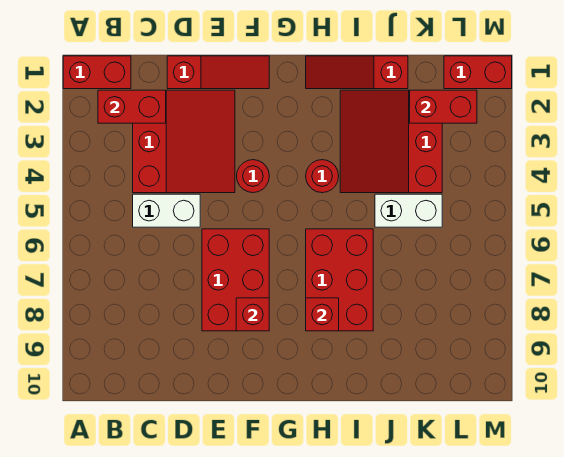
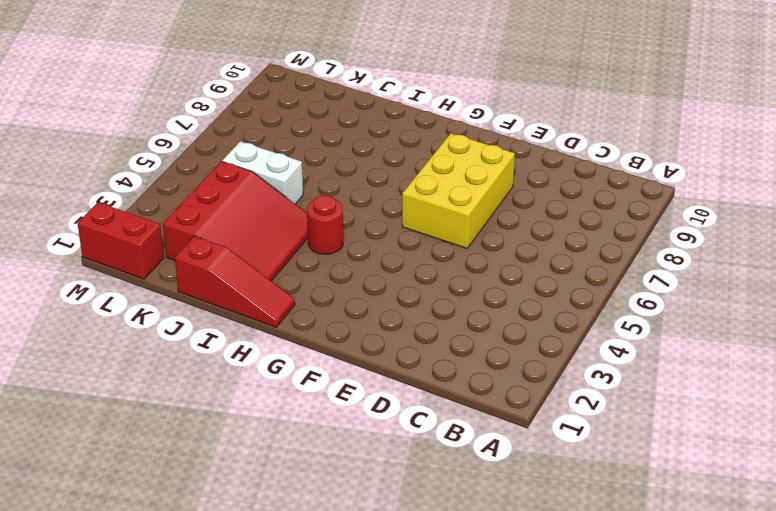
yellow brick E6:F8 level 1 -> red brick E6:F8 level 1
none -> red brick A1:B1 level 1
none -> red slope C2:E4 level 1 top C
none -> white brick C5:D5 level 1

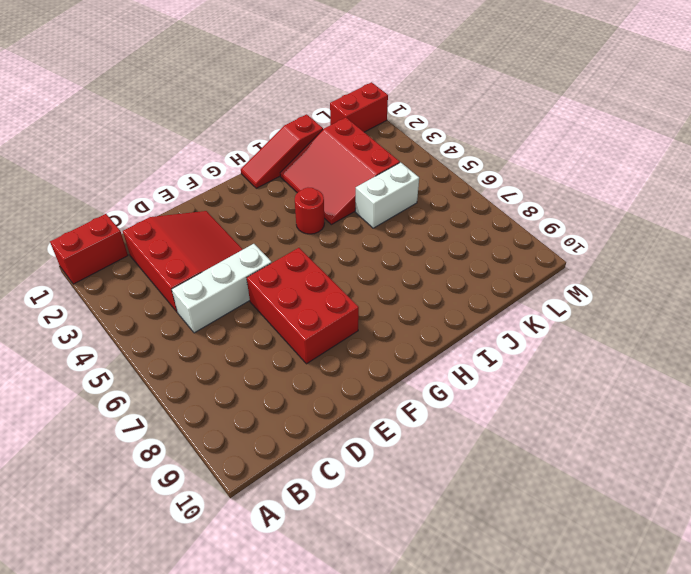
white brick C5:E5 level 1 -> white brick C5:D5 level 1
none -> red slope D1:F1 level 1 top D
none -> red round brick F4 level 1
none -> red brick H6:I8 level 1

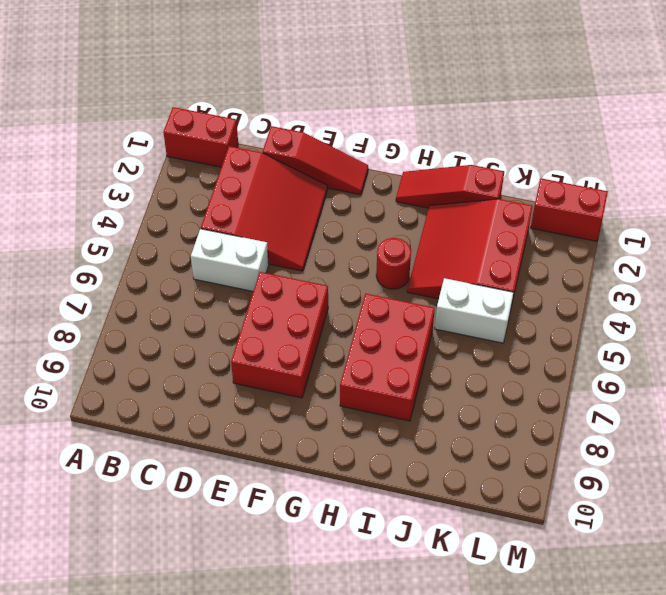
none -> red round brick F4 level 1
none -> red brick B2:C2 level 2
none -> red brick F8 level 2

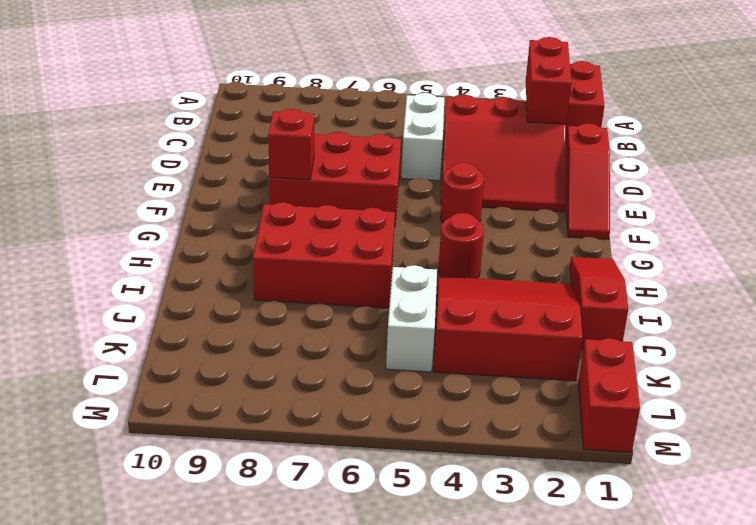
none -> red brick H8 level 2
none -> red brick K2:L2 level 2

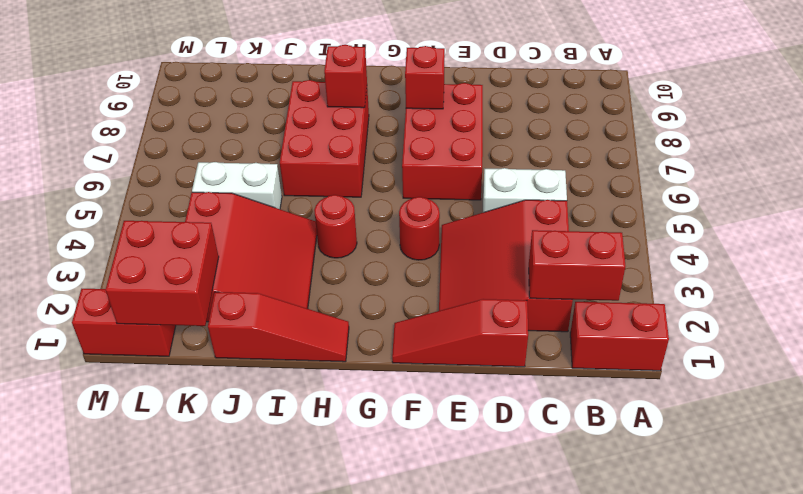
red brick K1:L2 level 2 -> red brick K2:L2 level 2

